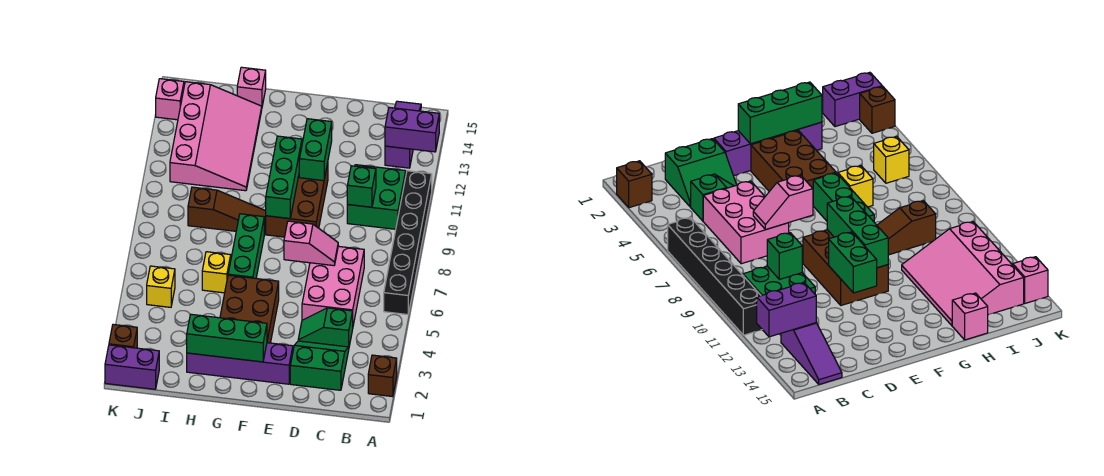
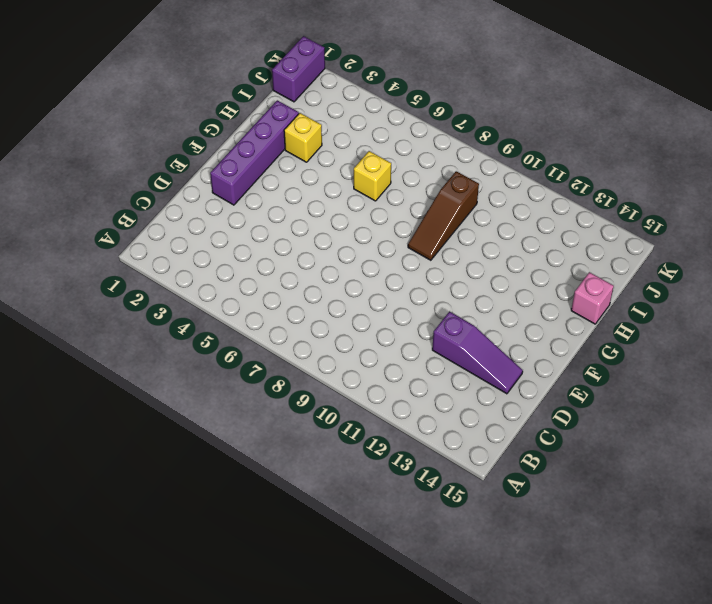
purple slope D12:D14 level 1 top 12 -> purple slope B13:B15 level 1 top 13
yellow brick H3 level 1 -> yellow brick J5 level 1
none -> brown brick A2 level 1
none -> black brick A6:A11 level 1
none -> green brick B10:C11 level 1

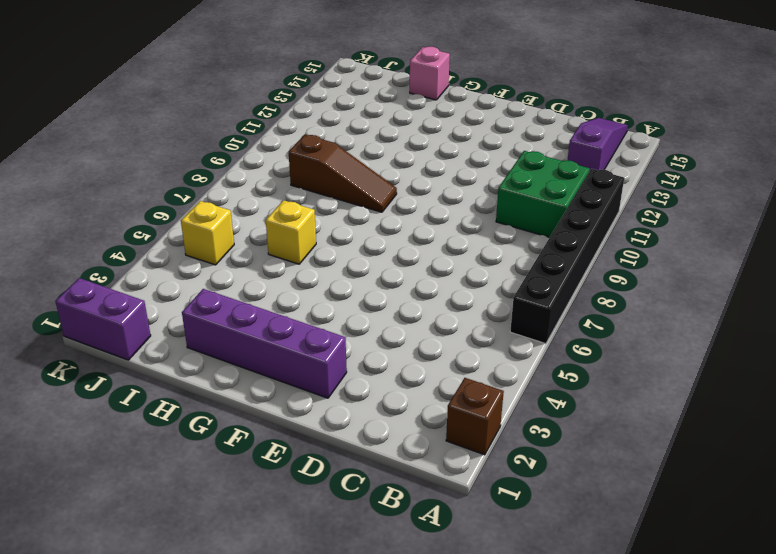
none -> green slope C2:D3 level 1 top 2
none -> green slope C4:D4 level 1 top C
none -> pink brick C5:D7 level 1

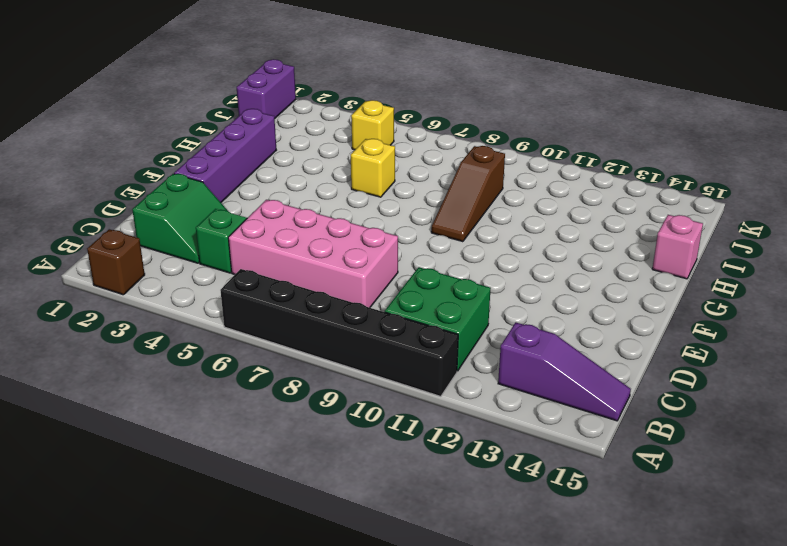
pink brick C5:D8 level 1 -> pink brick C5:D7 level 1
none -> brown brick E9:F11 level 1
none -> brown brick F3:G5 level 1
none -> green brick G6:G8 level 1

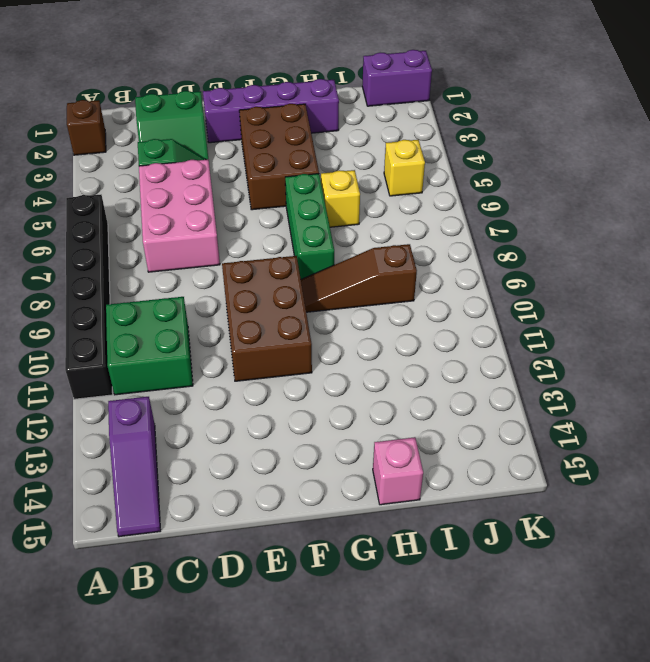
none -> pink slope H11:J14 level 1 top J
none -> brown brick K2 level 1
none -> pink brick K14 level 1

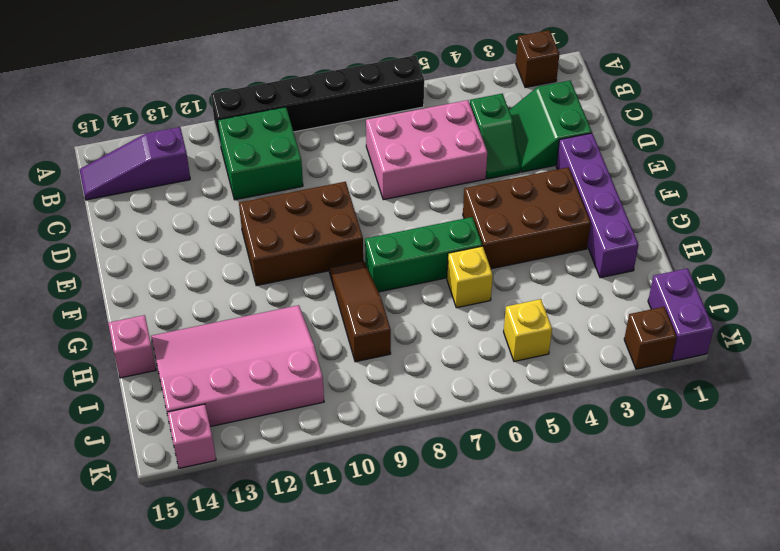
none -> purple brick A13:B13 level 2
none -> green brick C10 level 2
none -> pink slope D7:E7 level 2 top E

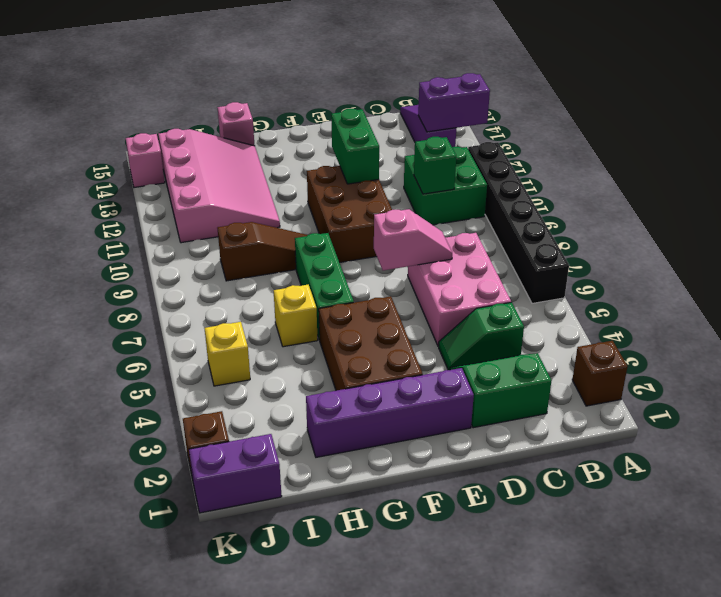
none -> green brick F2:H2 level 2
none -> green brick F9:F11 level 2

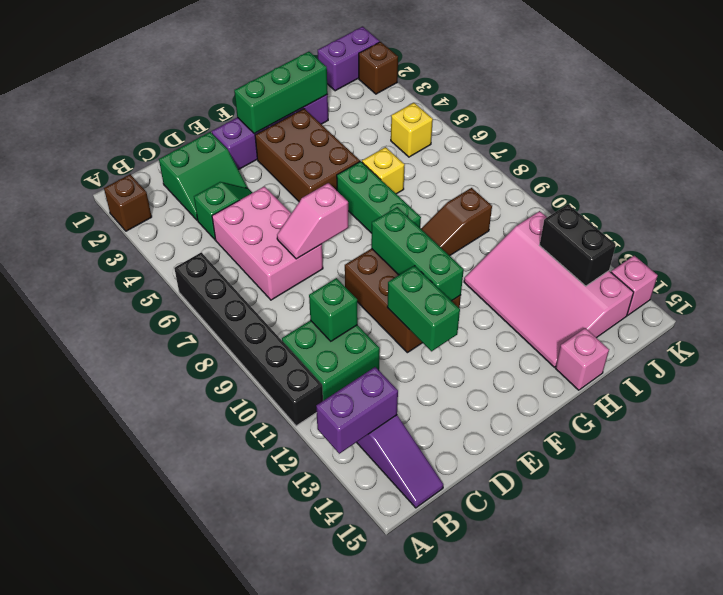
black brick J12:J13 level 2 -> none

